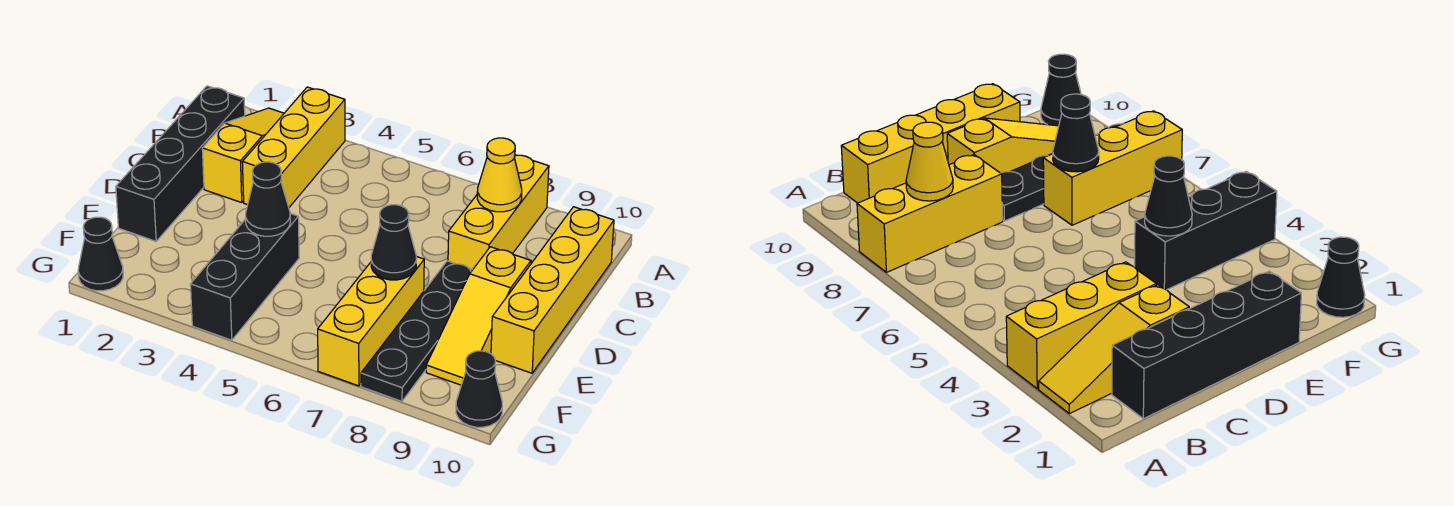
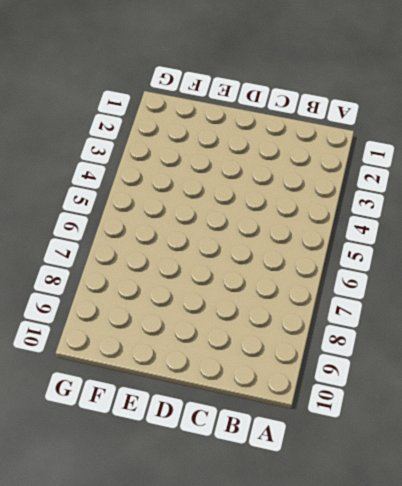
none -> yellow slope A2:C2 level 1 top C
none -> yellow brick A3:C3 level 1
none -> yellow brick A8:C8 level 1

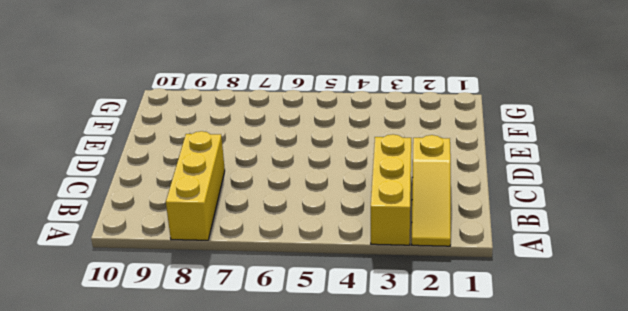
none -> black brick B1:E1 level 1
none -> yellow brick B10:E10 level 1
none -> black plate D8:G8 level 1

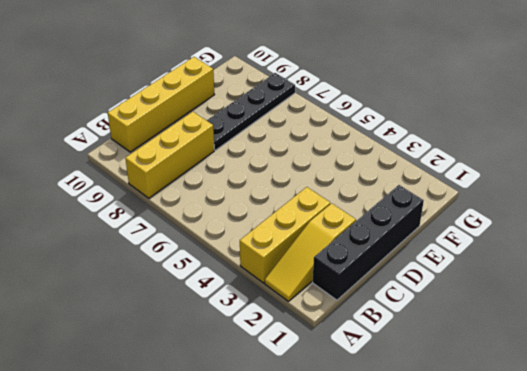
none -> yellow slope D9:F9 level 1 top D
none -> black brick E4:G4 level 1
none -> yellow brick E7:G7 level 1

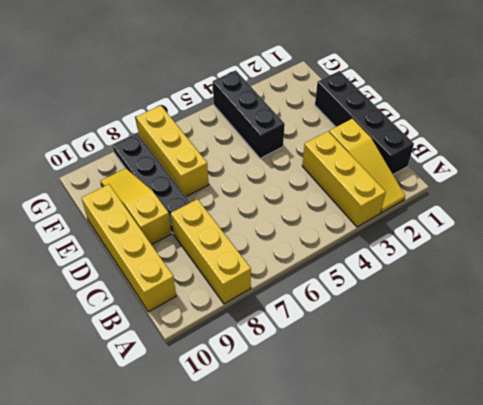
none -> black cone G1 level 1
none -> black cone G10 level 1
none -> yellow cone B8 level 2

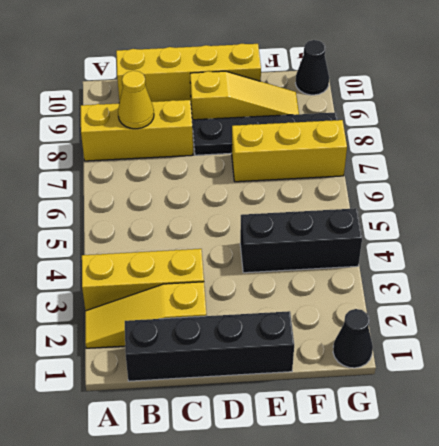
none -> black cone E4 level 2
none -> black cone E7 level 2

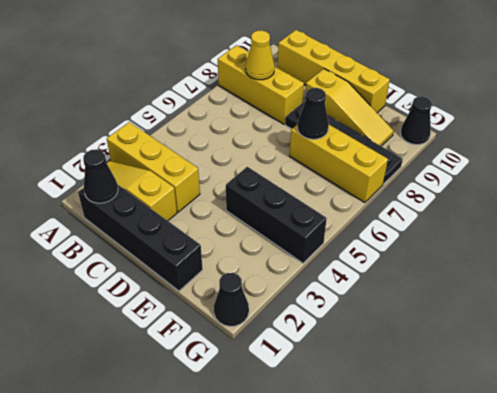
black cone B1 level 2 -> black cone E4 level 2

